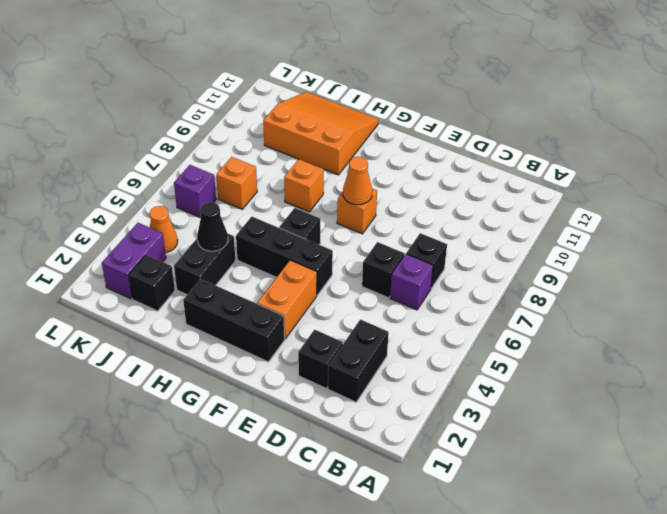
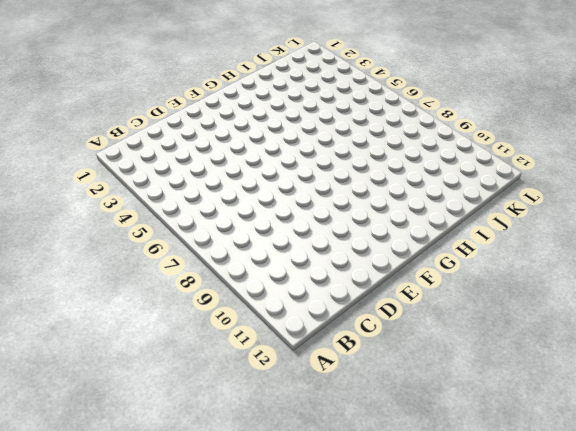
none -> black brick C2:C3 level 1
none -> purple brick C6 level 1
none -> black brick C7 level 1

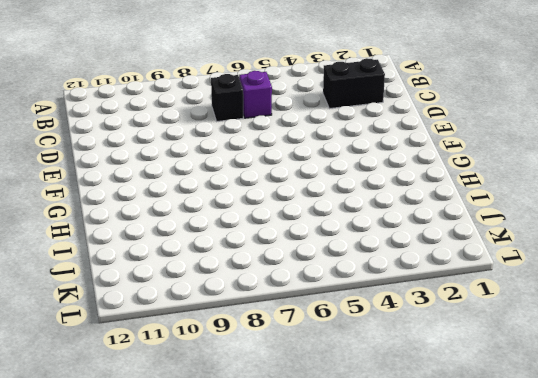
none -> black brick D2 level 1
none -> black brick D6 level 1
none -> black brick F2:H2 level 1

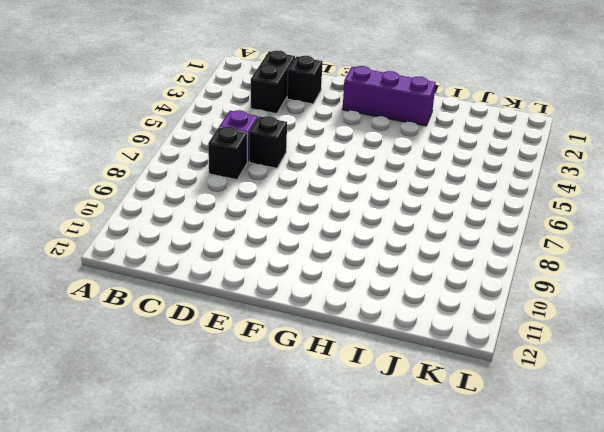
purple brick F2:H2 level 1 -> black brick F2:H2 level 1
none -> orange brick F3:F4 level 1
none -> black brick F5:H5 level 1
none -> orange brick F8 level 1

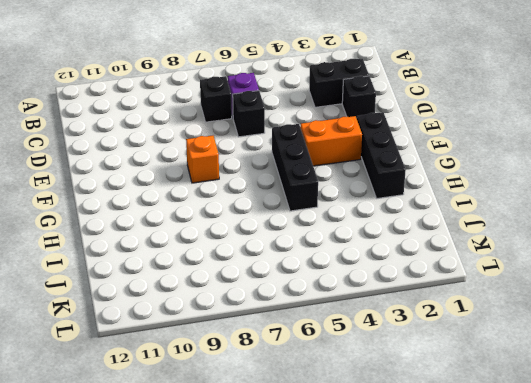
none -> black brick G6 level 1
none -> orange brick H8 level 1
none -> orange slope H10:J12 level 1 top 10

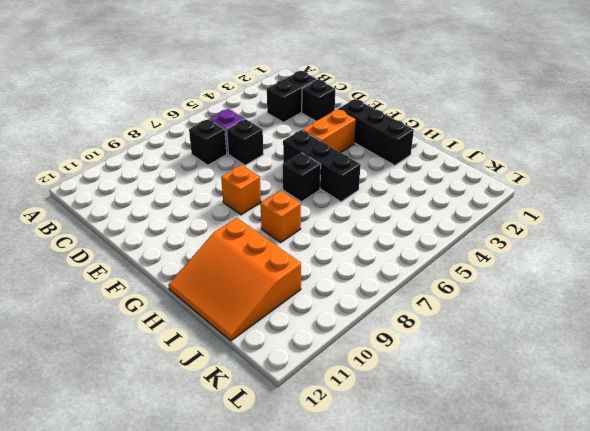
none -> black brick I3:I4 level 1
none -> black brick J2 level 1
none -> orange brick J7 level 1

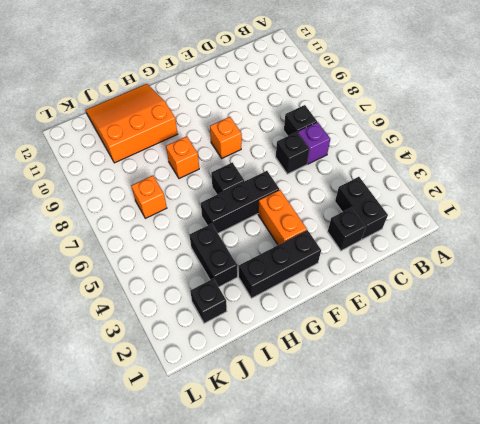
none -> purple brick K2:K3 level 1
none -> orange cone K4 level 1
none -> purple brick K6 level 1

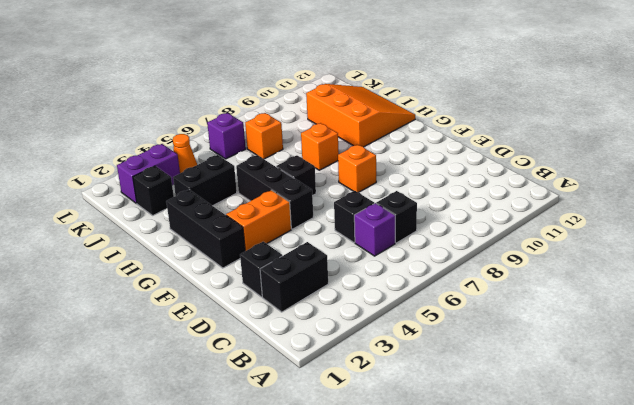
none -> orange cone F8 level 2
none -> black cone I4 level 2

